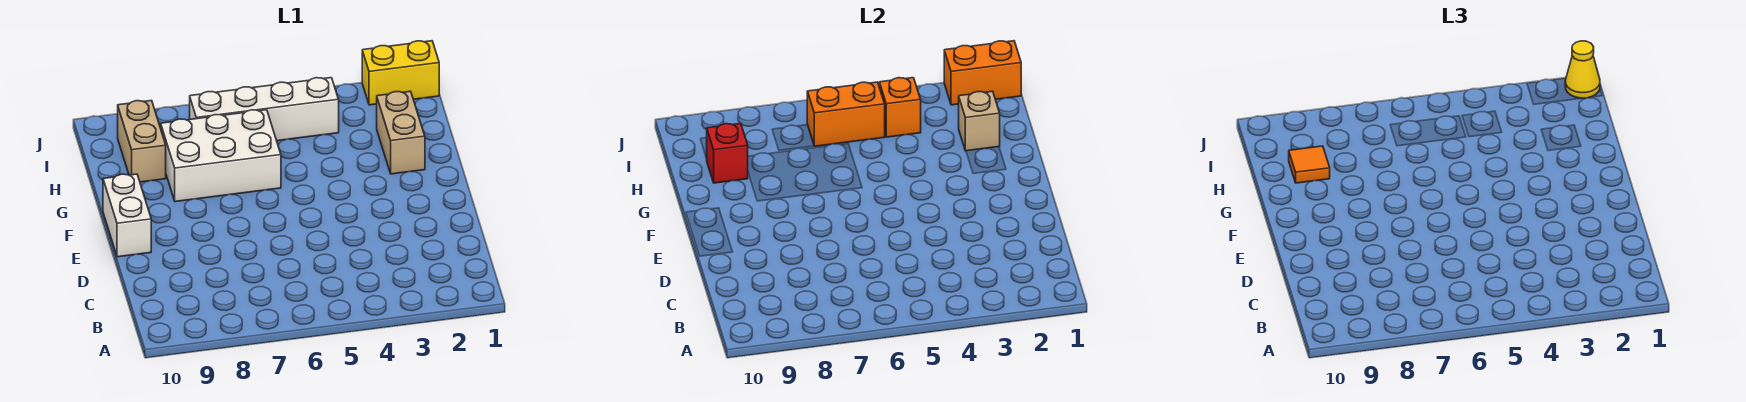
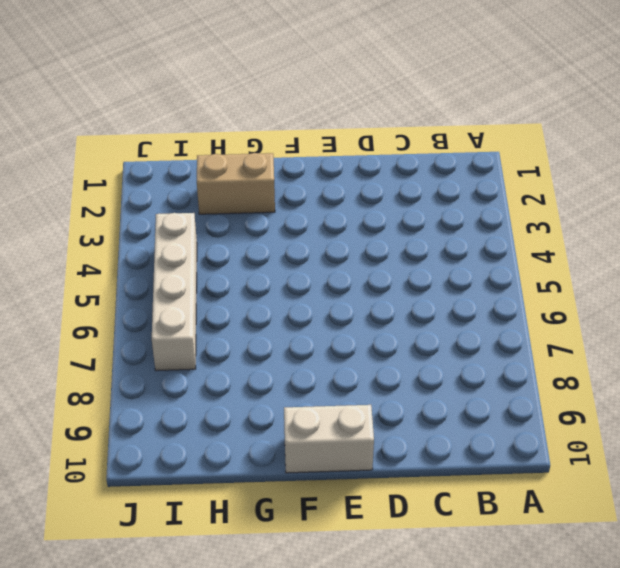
none -> white brick G6:H8 level 1
none -> tan brick H9:I9 level 1
none -> yellow brick J1:J2 level 1

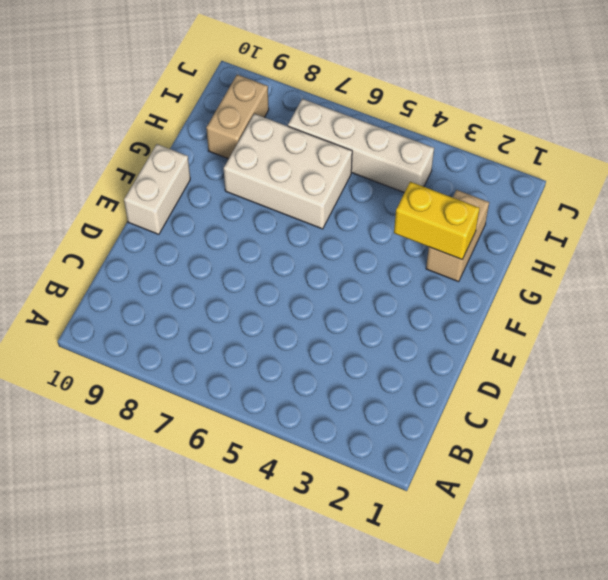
yellow brick G2:G3 level 2 -> yellow brick J1:J2 level 1
none -> tan brick H2 level 2
none -> red brick H9 level 2
none -> orange brick I4 level 2

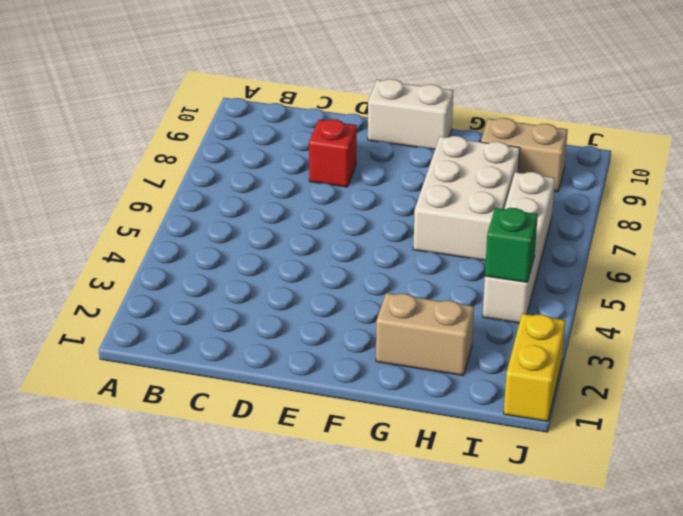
red brick D8 level 1 -> red brick H9 level 2
green brick I4 level 2 -> orange brick I4 level 2
none -> tan brick H2 level 2
none -> orange brick I5:I6 level 2
none -> orange brick J1:J2 level 2

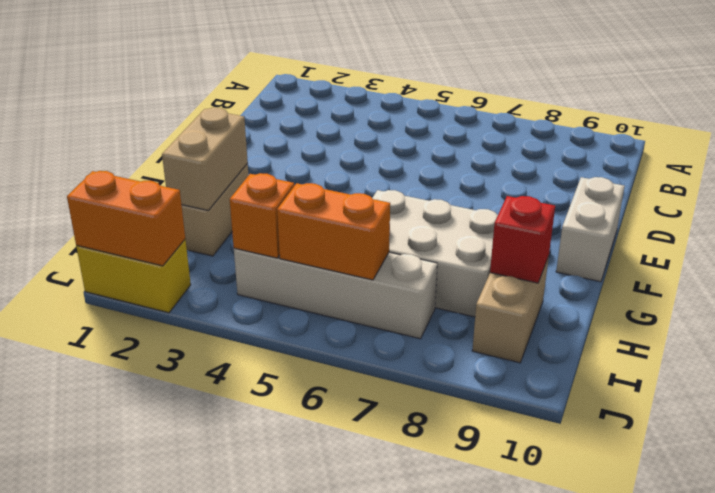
tan brick G2:H2 level 2 -> tan brick H2 level 2
none -> orange tile H9 level 3
none -> yellow cone J1 level 3

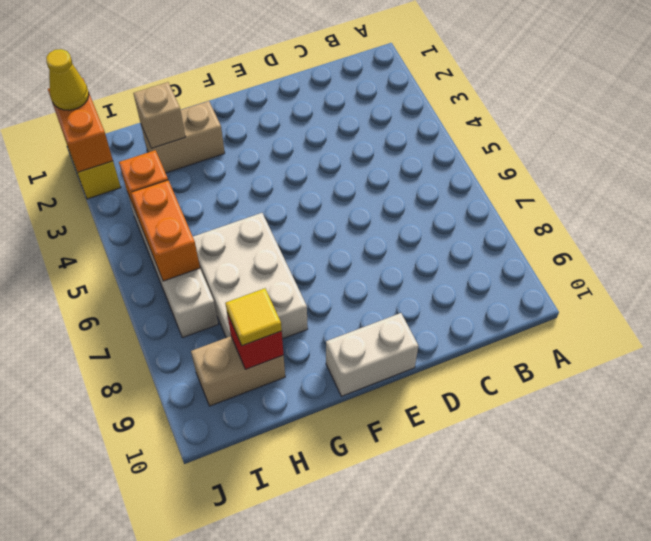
yellow tile H9 level 3 -> orange tile H9 level 3

